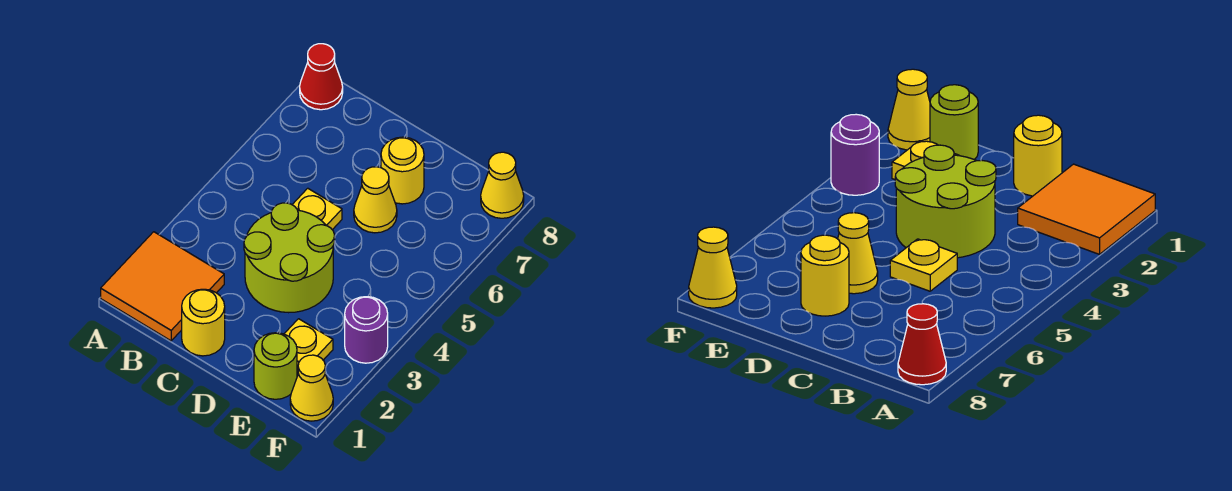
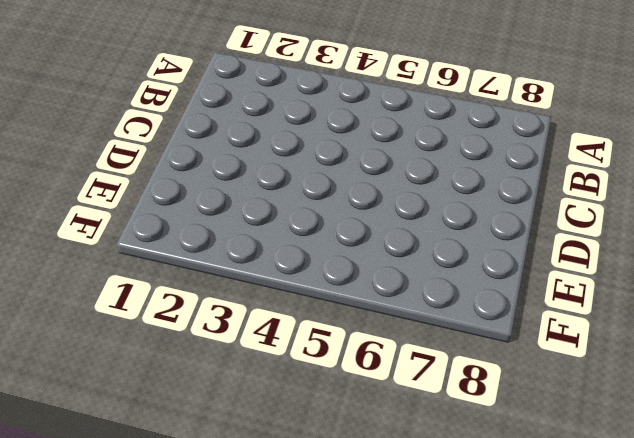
none -> orange tile A1:B2 level 1
none -> red cone A8 level 1
none -> yellow round brick C1 level 1

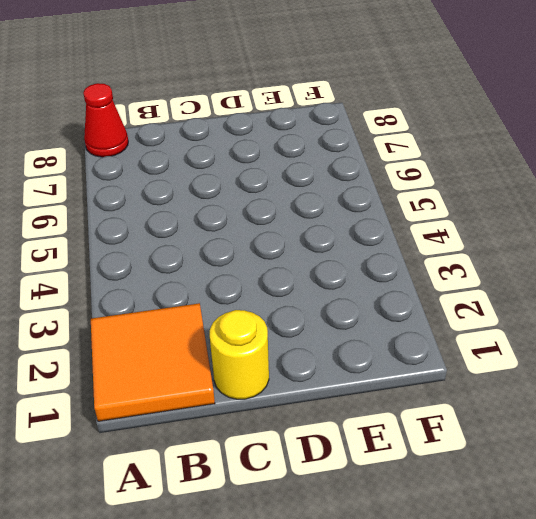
none -> lime round brick C3:D4 level 1
none -> yellow plate C5 level 1
none -> yellow cone D6 level 1

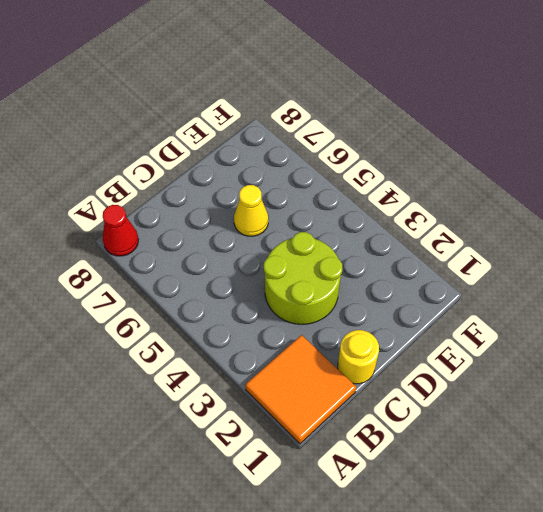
none -> yellow plate C5 level 1
none -> yellow round brick D7 level 1
none -> lime round brick E1 level 1

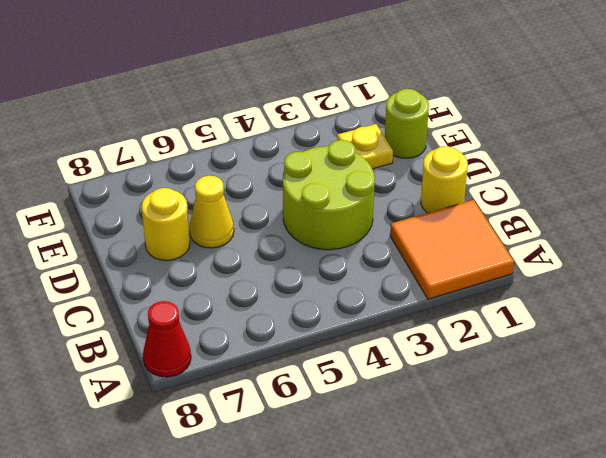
none -> yellow plate C5 level 1
none -> yellow cone F1 level 1
none -> purple round brick F3 level 1

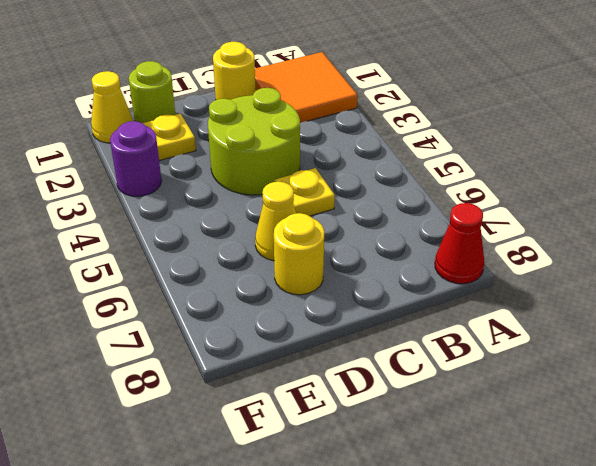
none -> yellow cone F8 level 1

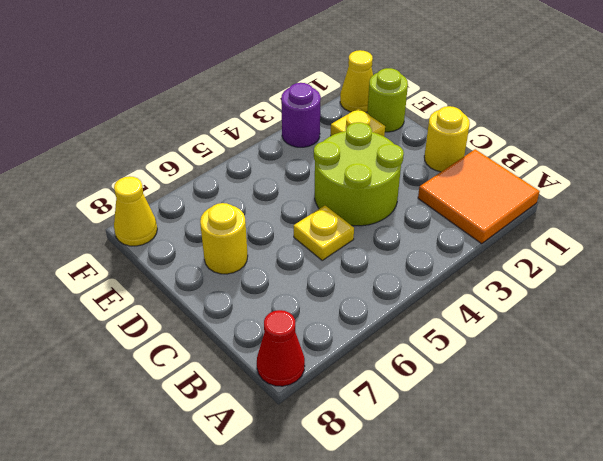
none -> yellow cone D6 level 1

